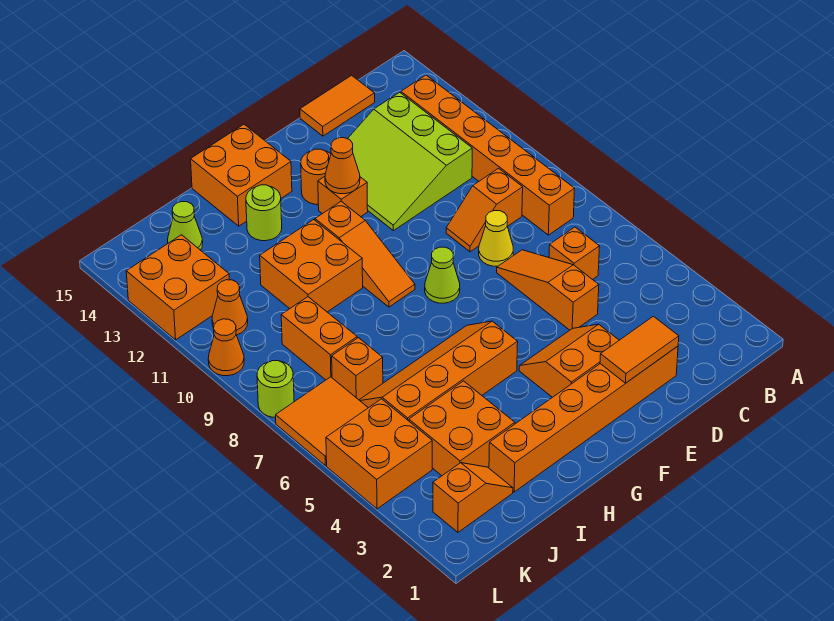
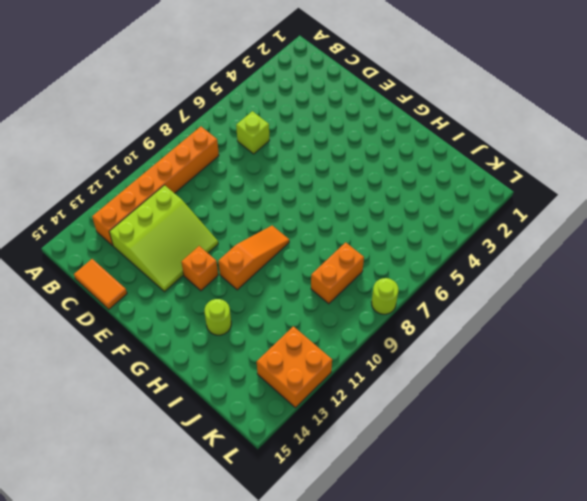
lime brick C6 level 1 -> orange brick C6 level 1
none -> orange slope C9:D9 level 1 top C
none -> orange brick D2:I2 level 1
none -> orange slope D5:D7 level 1 top 5
none -> yellow cone D8 level 1

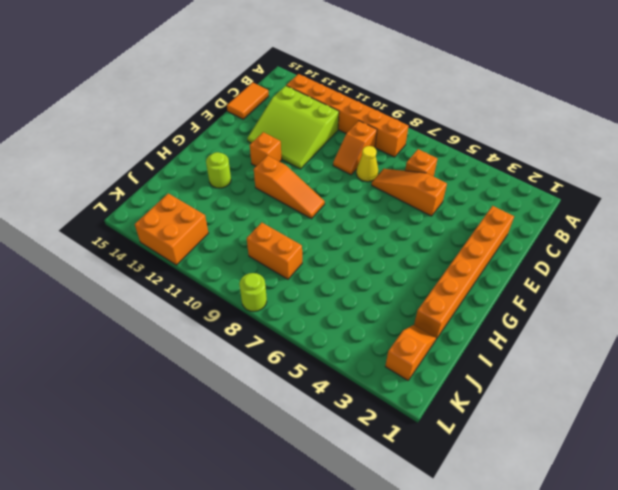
none -> orange slope E3:F4 level 1 top 3
none -> lime cone F8 level 1
none -> orange round brick F13 level 1
none -> orange slope G5:J6 level 1 top 5

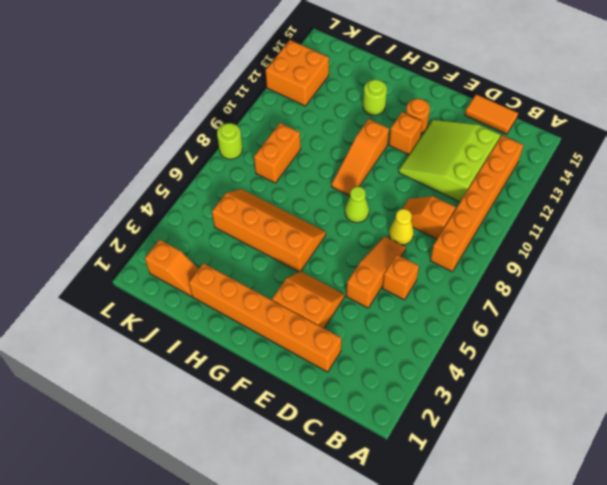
none -> orange brick G14:H15 level 1
none -> orange brick H10:I11 level 1
none -> orange brick I3:J4 level 1
none -> orange brick J7 level 1

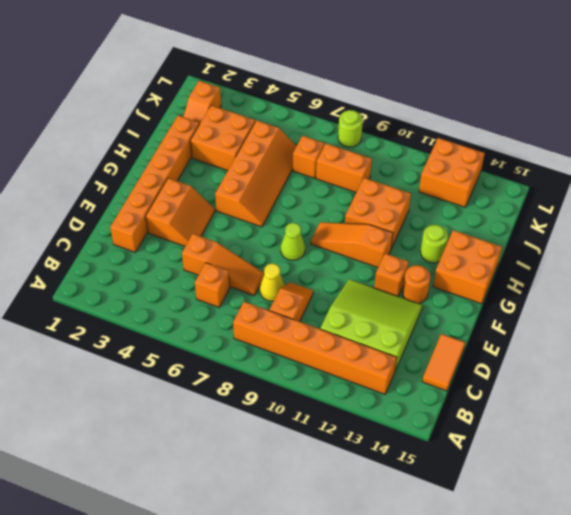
none -> lime cone J14 level 1
none -> orange brick K4:L5 level 1
none -> orange tile K6:L7 level 1
none -> orange cone K11 level 1

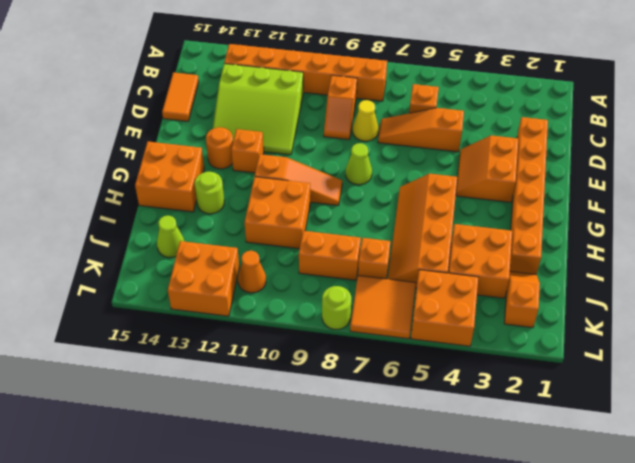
none -> orange cone L10 level 1
none -> orange tile D2:E2 level 2
none -> orange cone F12 level 2

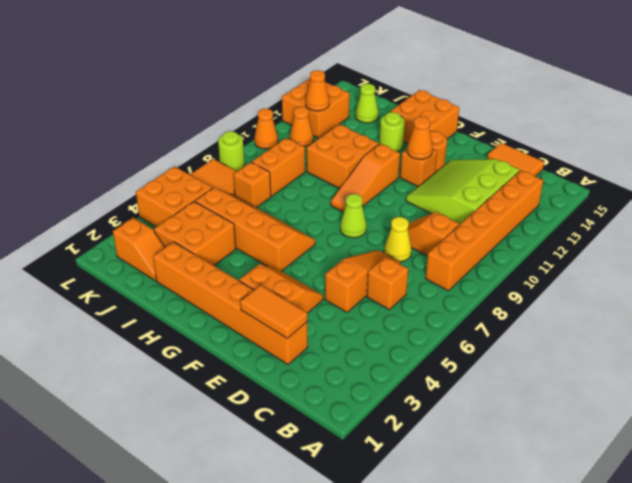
orange cone K12 level 2 -> none

